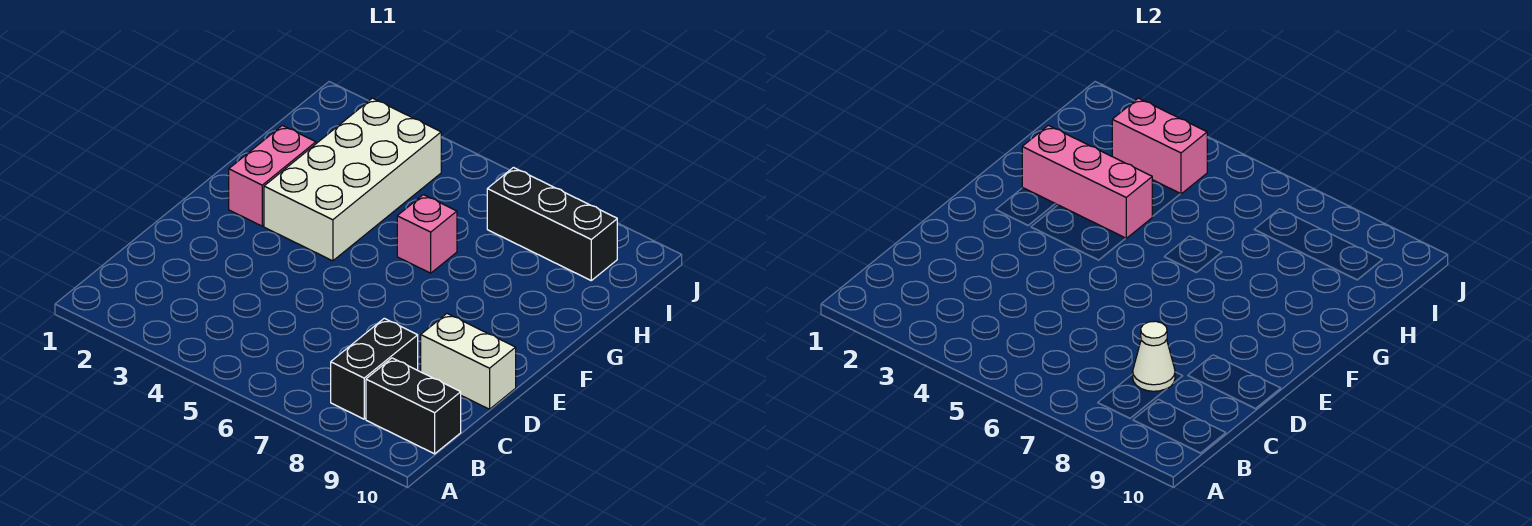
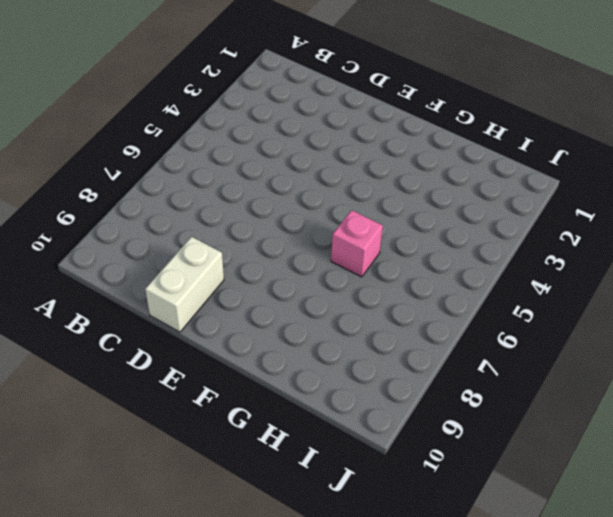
none -> black brick B8:C8 level 1
none -> black brick B9:B10 level 1

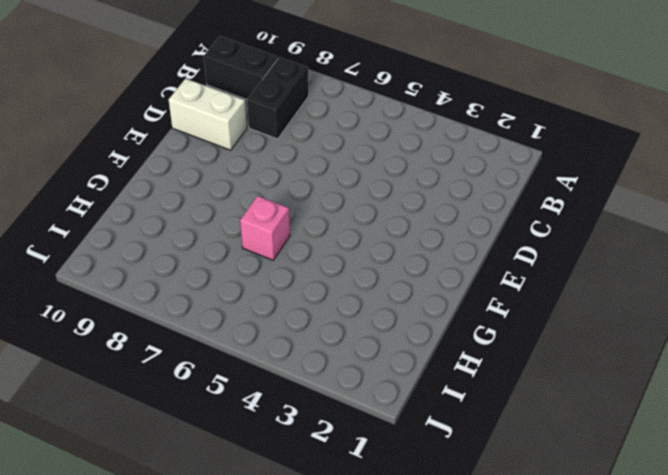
none -> pink brick F2:G2 level 1
none -> white brick F3:I4 level 1

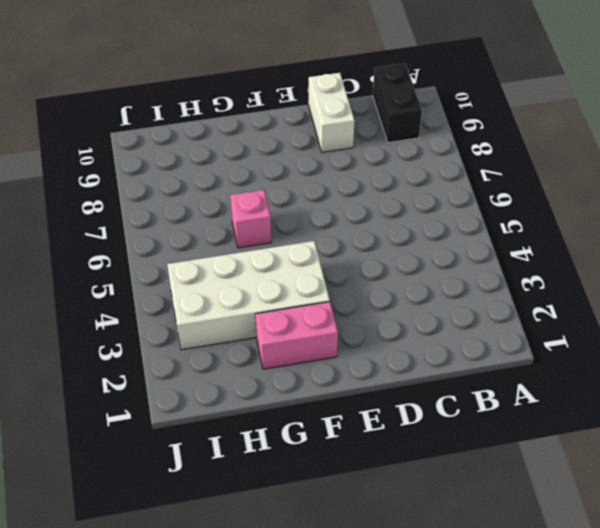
none -> black brick B8:C8 level 1
none -> black brick I7:I9 level 1

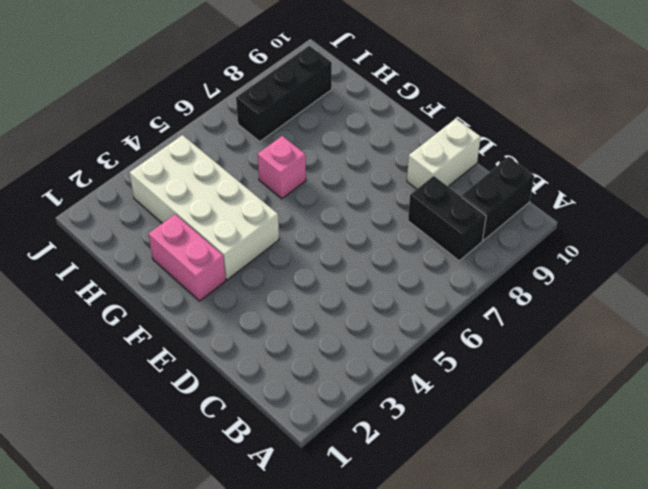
none -> white cone C8 level 2
none -> pink brick G2:G4 level 2

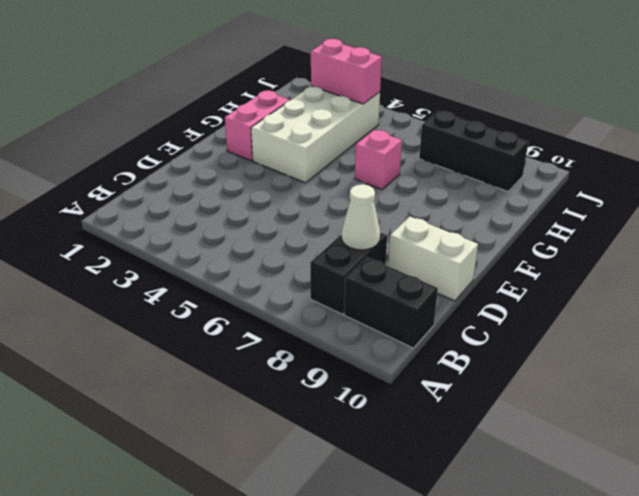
none -> pink brick G2:G4 level 2

